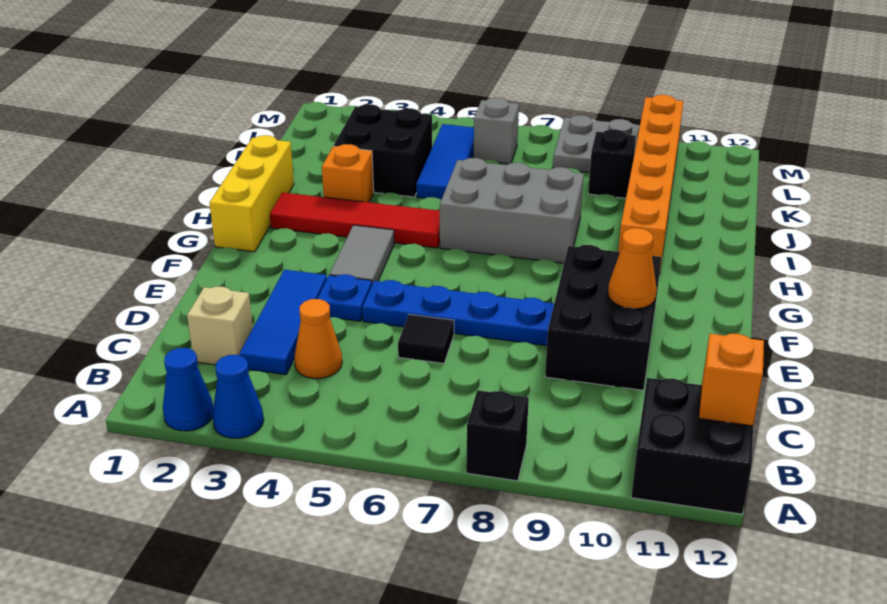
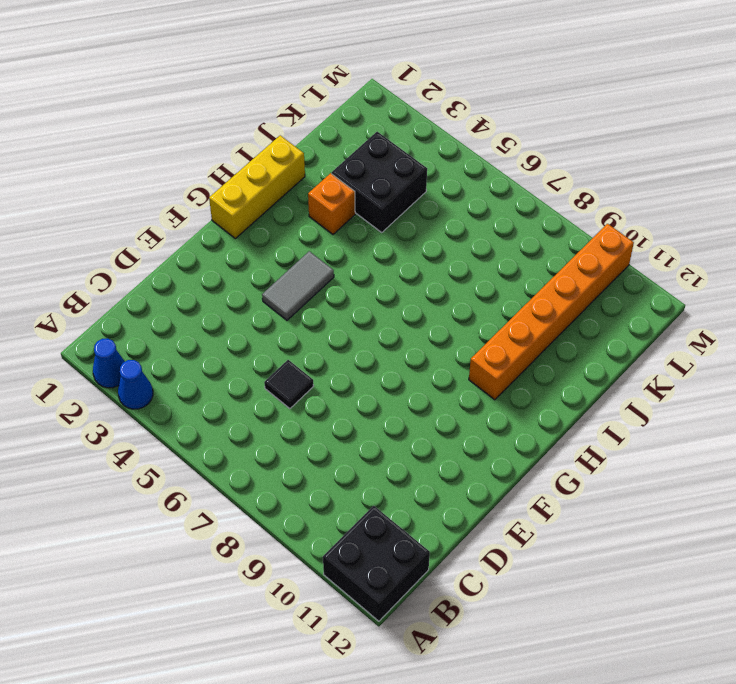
none -> black brick A8 level 1
none -> tan brick C2 level 1
none -> blue tile C3:E3 level 1

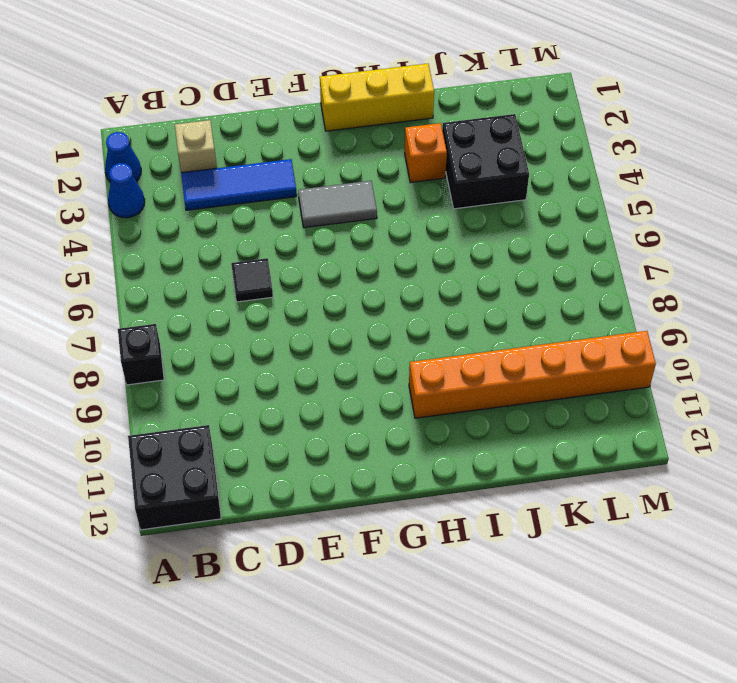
none -> orange cone C4 level 1
none -> black brick D9:F10 level 1
none -> blue plate E4 level 1

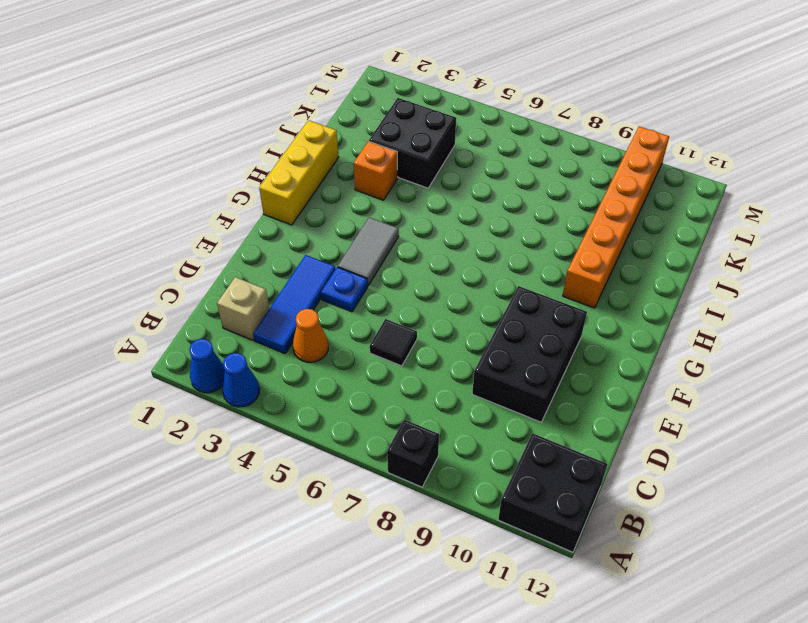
none -> blue plate E5:E8 level 1
none -> red tile H2:H5 level 1
none -> grey brick H6:I8 level 1

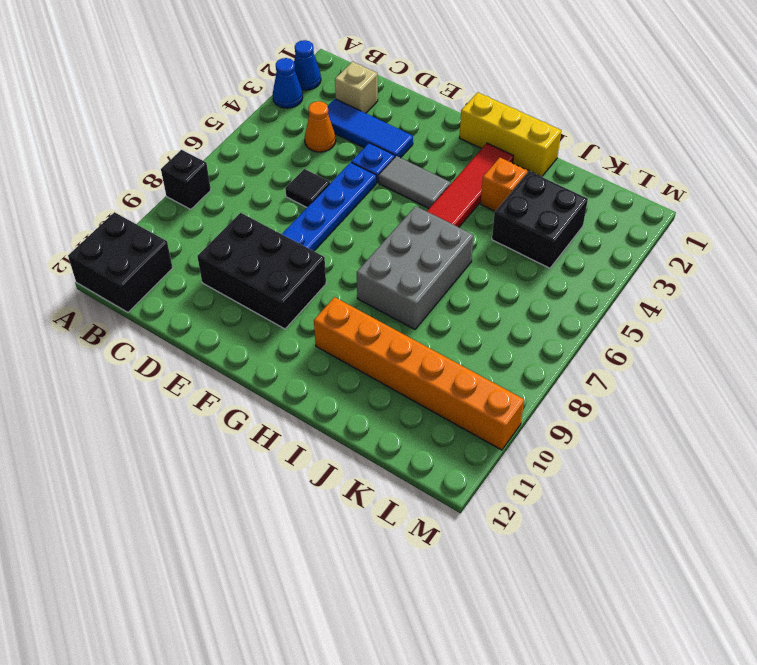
none -> blue tile J5:L5 level 1
none -> black brick K9 level 1
none -> grey brick L6 level 1

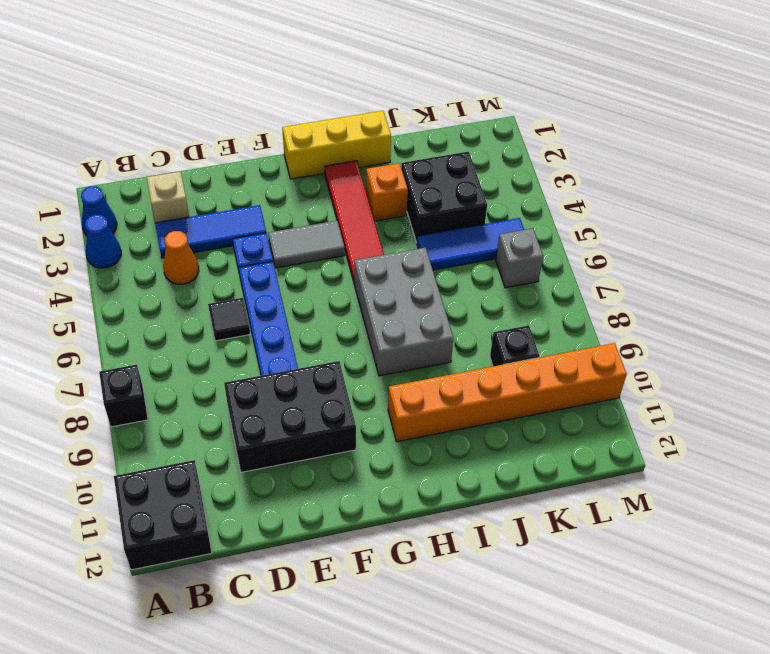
none -> grey plate L8:M9 level 1
none -> orange brick B12 level 2
none -> orange cone E10 level 2

